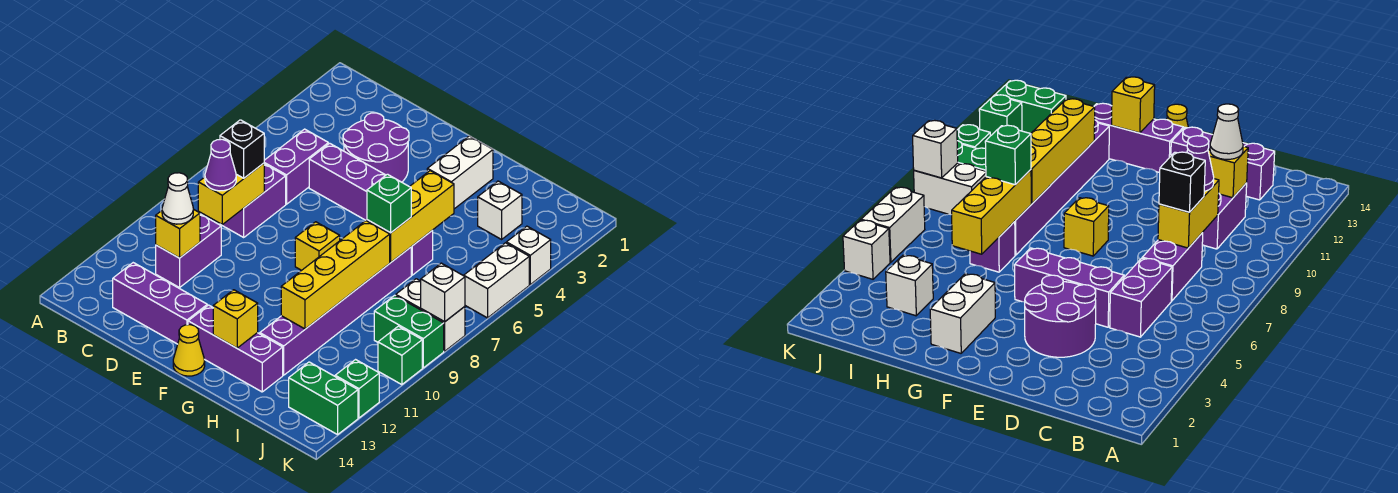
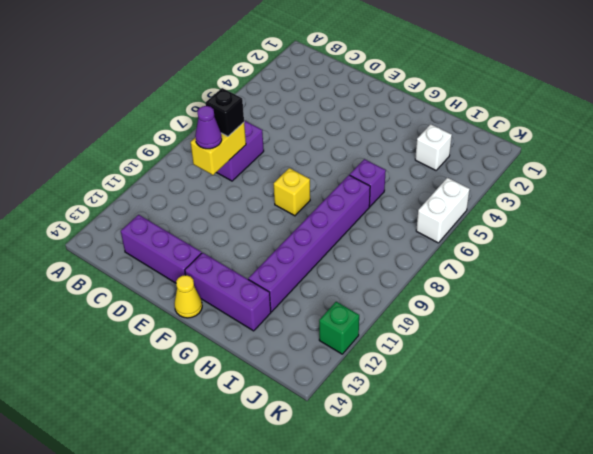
none -> purple brick C5:C6 level 1
none -> purple brick C10:C11 level 1
none -> purple round brick D3:E4 level 1
none -> purple brick D5:F5 level 1

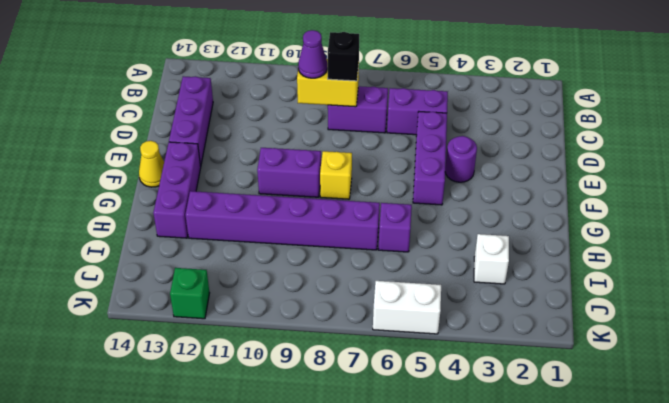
purple round brick E4 level 1 -> purple round brick D3:E4 level 1
purple brick F9:F10 level 1 -> purple brick C10:C11 level 1
none -> white brick G2:G3 level 1
none -> white brick J8:K8 level 1
none -> green brick J9:K9 level 1
none -> green brick J13:K13 level 1

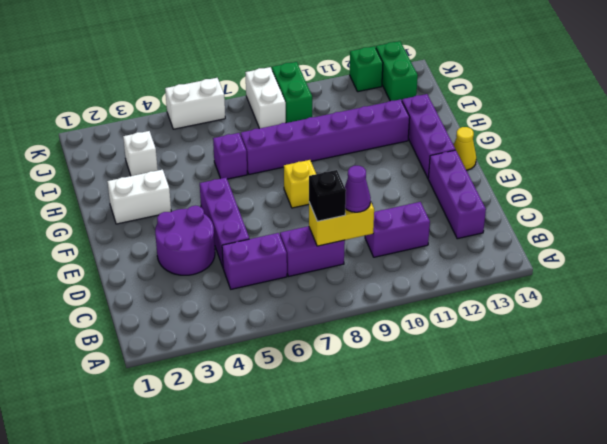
none -> white brick K4 level 1
none -> green brick K10 level 1
none -> yellow brick C11 level 2
none -> yellow brick G13 level 2

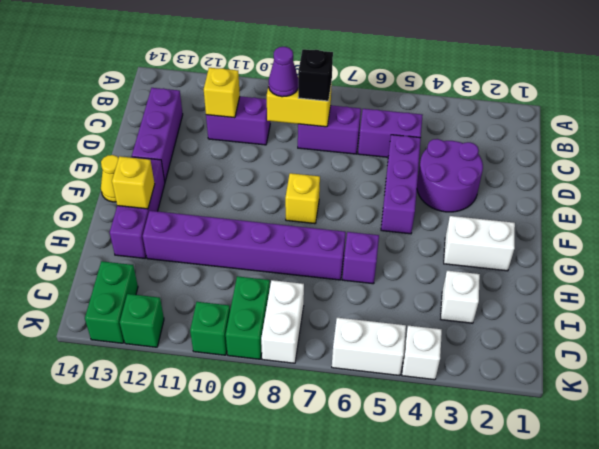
none -> yellow brick H5:H7 level 2
none -> yellow brick H8:H11 level 2
none -> white brick K8 level 2
none -> white cone C11 level 3

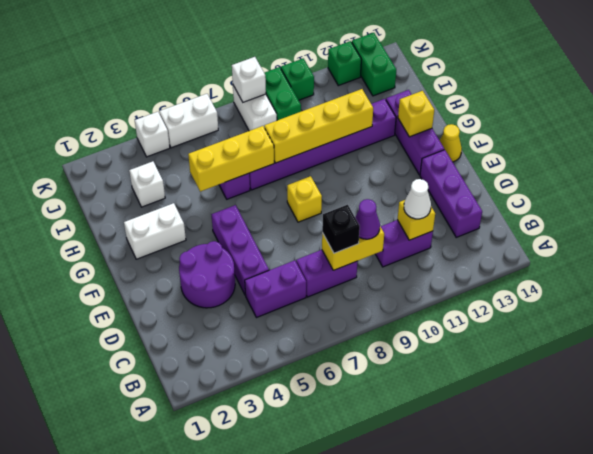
none -> green brick H7 level 3

